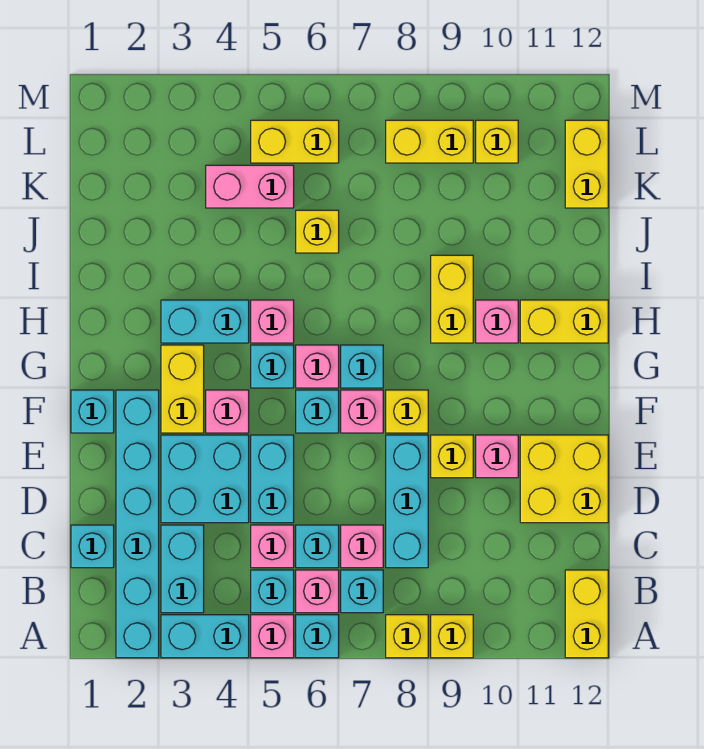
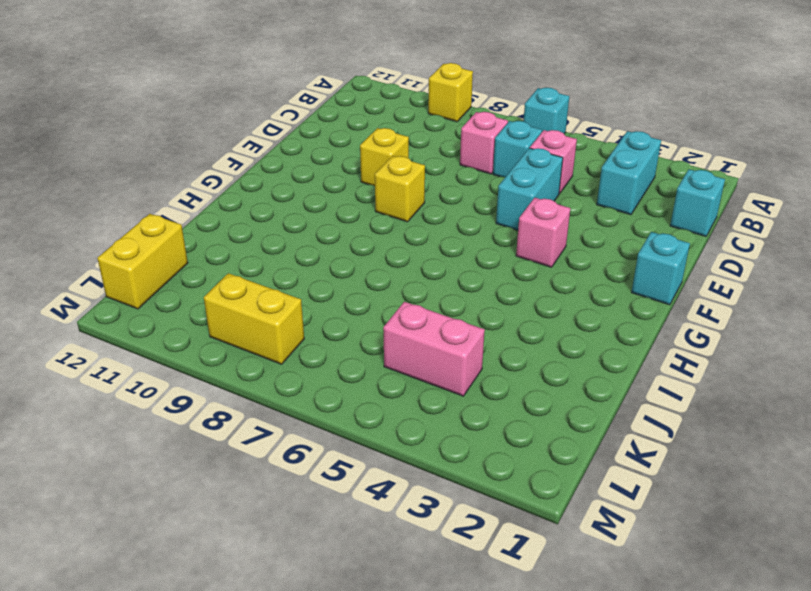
none -> cyan brick A2:F2 level 1
none -> cyan brick A3:A4 level 1
none -> pink brick A5 level 1
none -> yellow brick A8 level 1

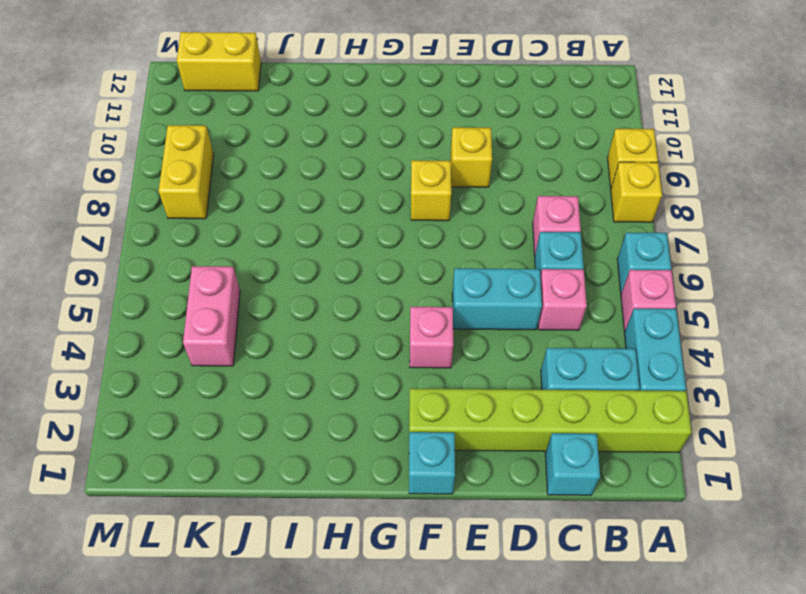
lime brick A2:F2 level 1 -> cyan brick A2:F2 level 1
none -> yellow brick A12:B12 level 1
none -> cyan brick B5 level 1
none -> pink brick B6 level 1
none -> cyan brick B7 level 1

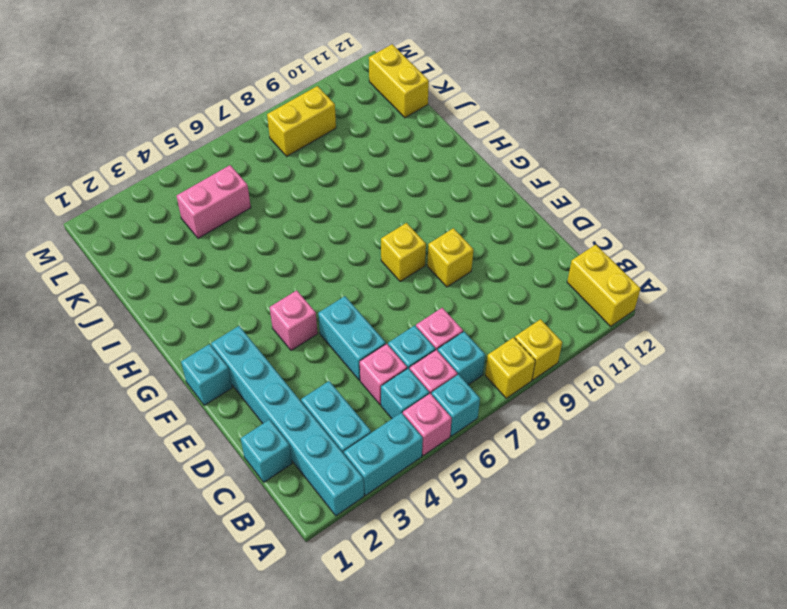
none -> cyan brick C8:E8 level 1
none -> cyan brick D3:E4 level 1
none -> yellow brick D11:E12 level 1
none -> pink brick E10 level 1

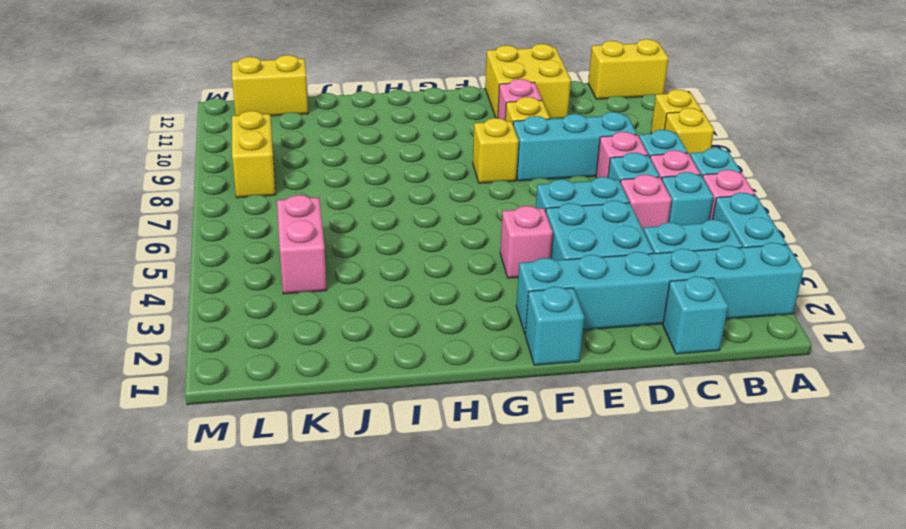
none -> yellow brick F3:G3 level 1
none -> cyan brick F6 level 1
none -> pink brick F7 level 1
none -> cyan brick G5 level 1

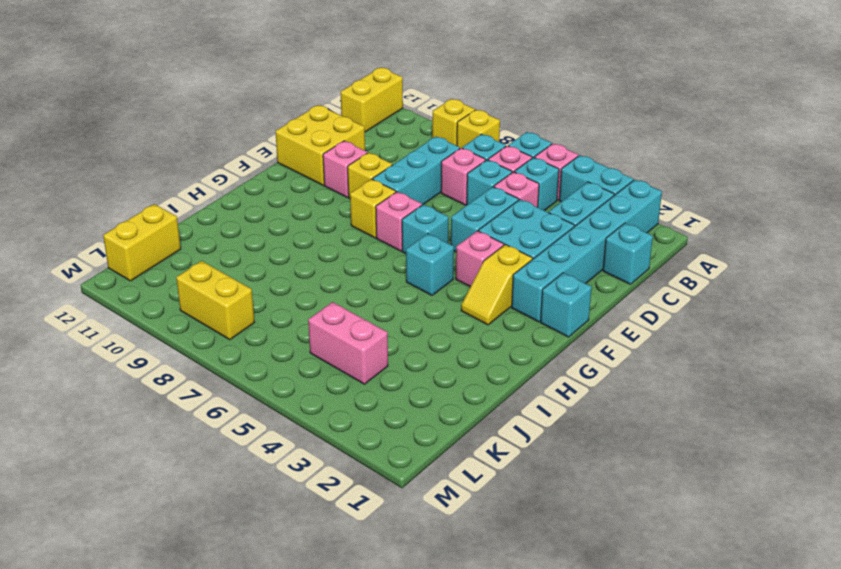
yellow slope F3:G3 level 1 top F -> yellow brick F3:G3 level 1
none -> pink brick G6 level 1
none -> cyan brick G7 level 1
none -> cyan brick H3:H4 level 1
none -> pink brick H5 level 1

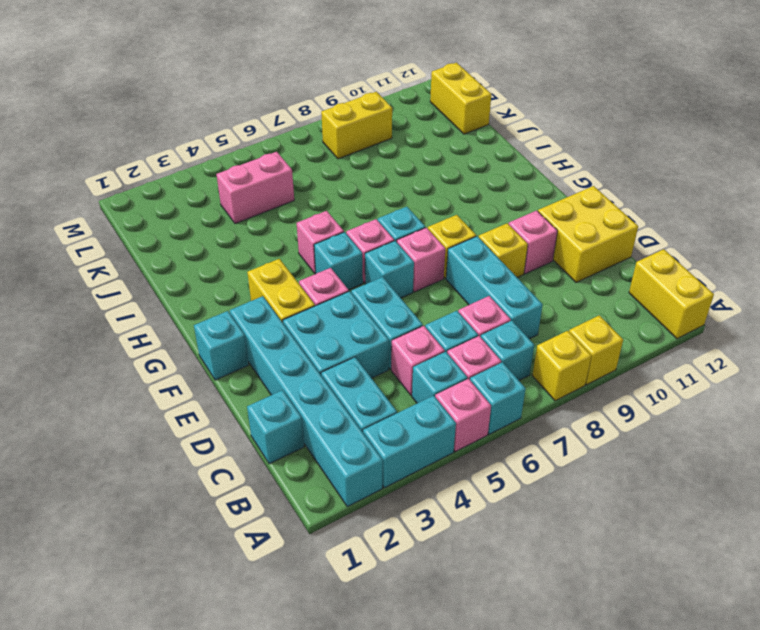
none -> cyan brick H3:H4 level 1
none -> yellow brick H9:I9 level 1
none -> pink brick H10 level 1
none -> yellow brick H11:H12 level 1

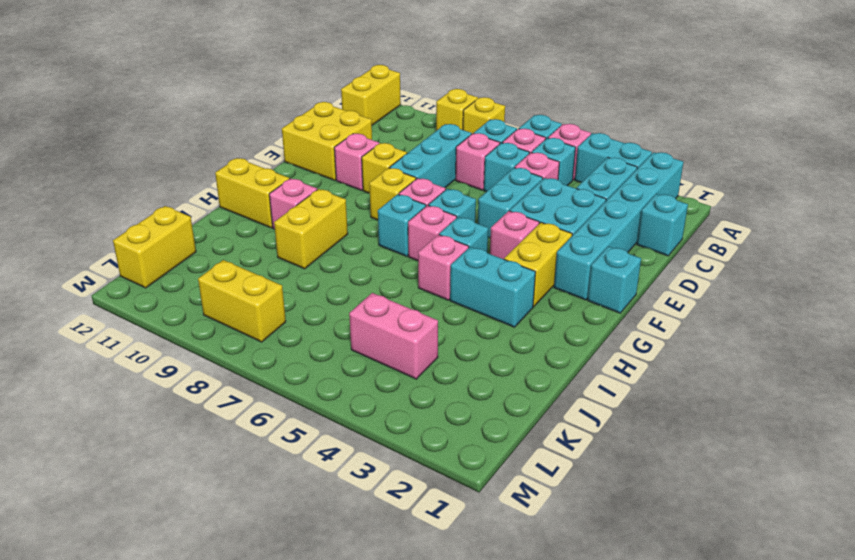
none -> yellow brick J6 level 1
none -> yellow brick L5:L6 level 1
none -> yellow brick L10 level 1

